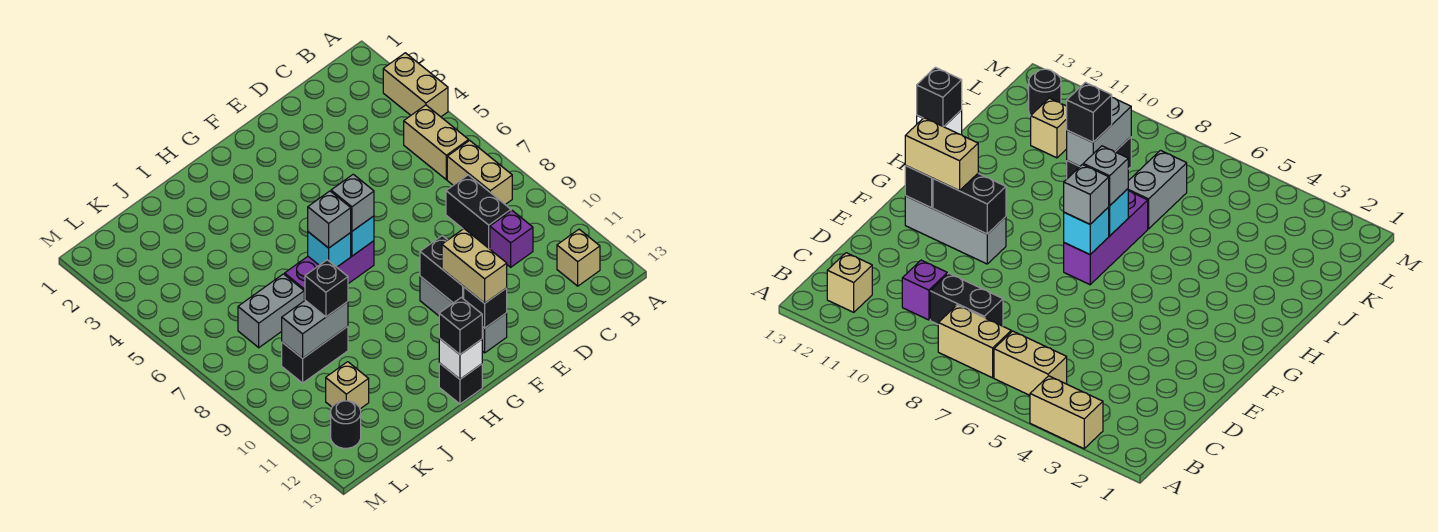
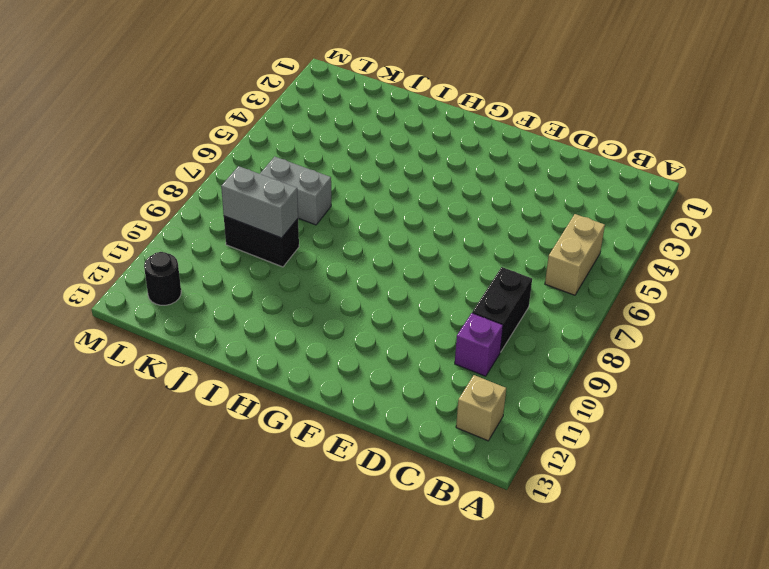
none -> tan brick A3:A4 level 1
none -> tan brick B7:B8 level 1
none -> grey brick F10:F12 level 1

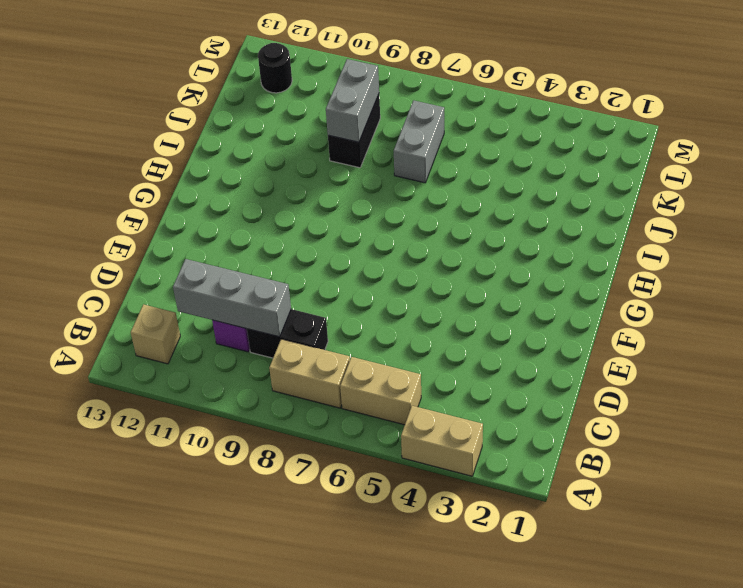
grey brick C9:C11 level 2 -> grey brick F10:F12 level 1
none -> purple brick G7:I7 level 1
none -> black brick H13 level 1
none -> tan brick K11 level 1

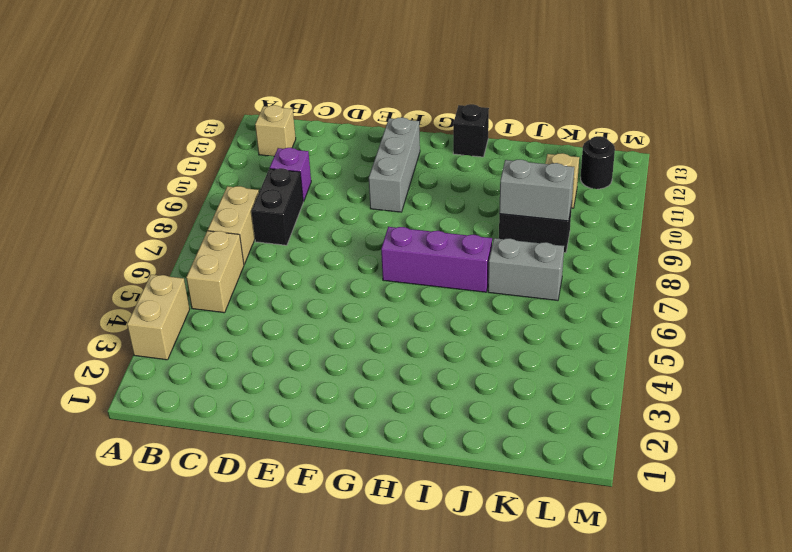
none -> black brick F10:F11 level 2
none -> black brick F12 level 2
none -> cyan brick G7 level 2

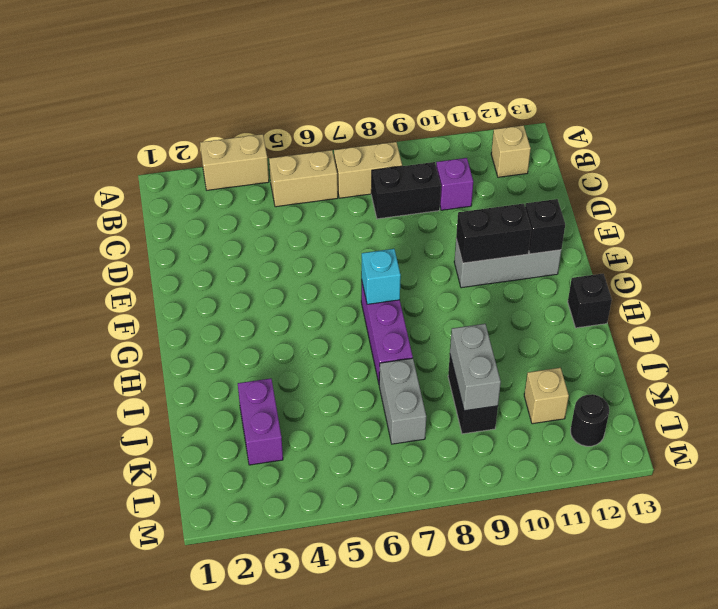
purple brick J3:K3 level 1 -> none
none -> cyan brick H7 level 2
none -> white brick H13 level 2
none -> tan brick F11:F12 level 3

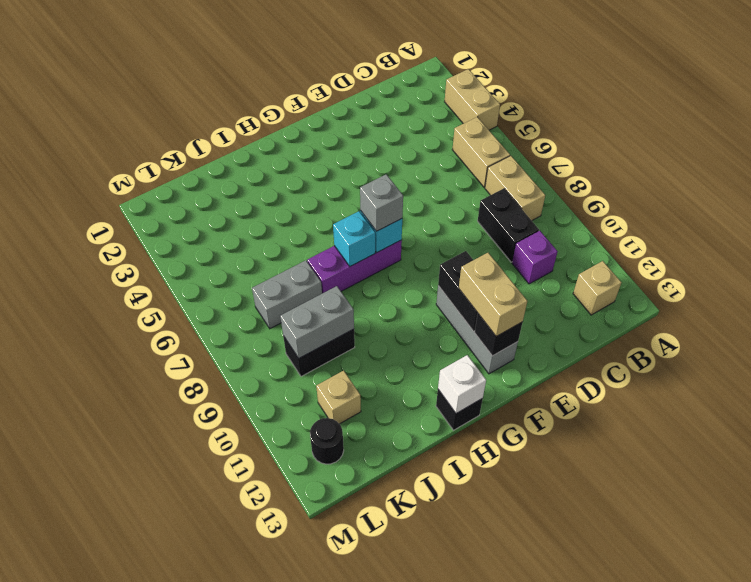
none -> grey brick H7 level 3
none -> black brick H13 level 3
none -> black brick J9 level 3

